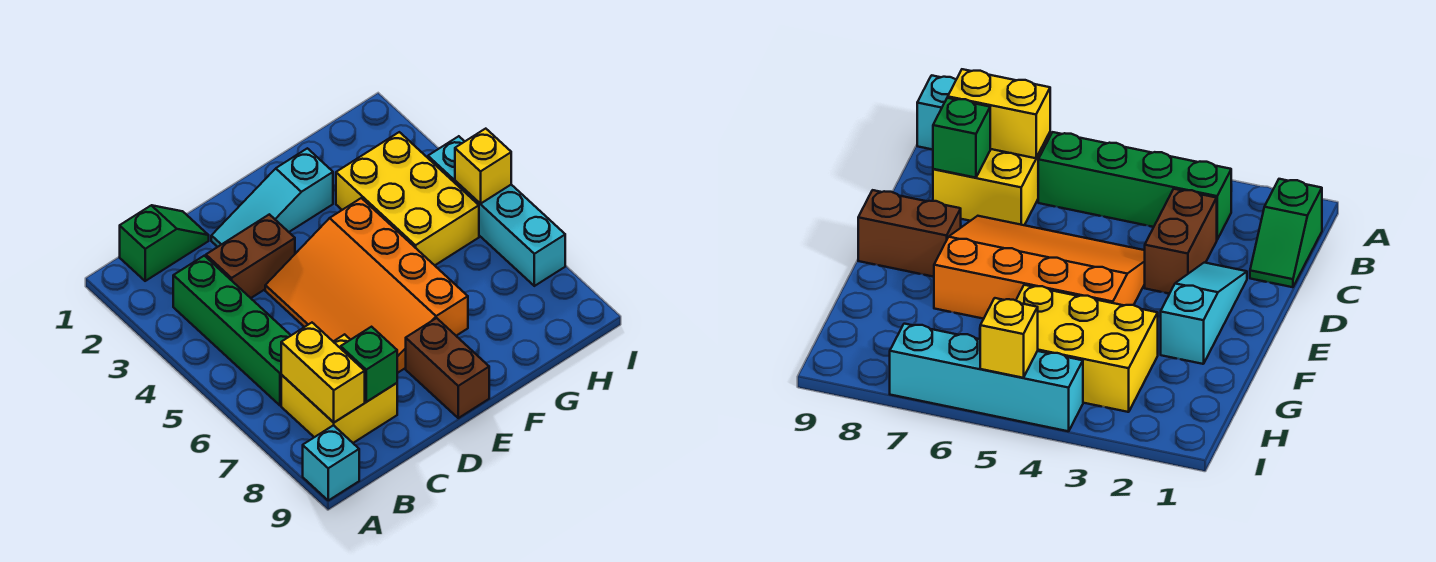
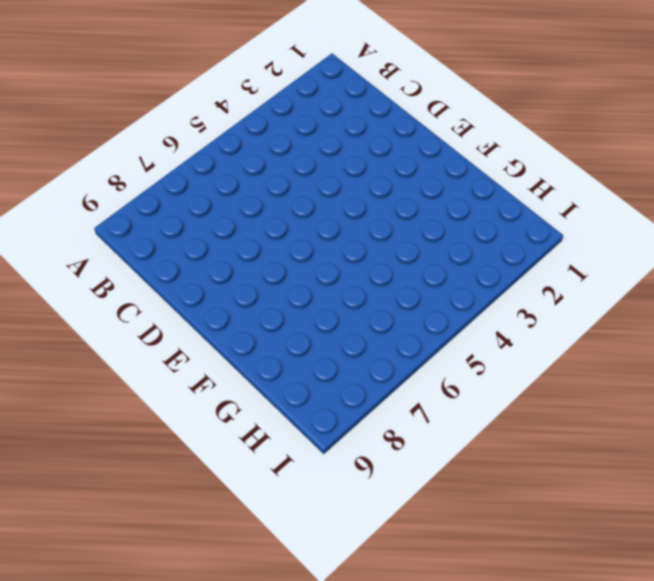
none -> cyan brick A9 level 1
none -> green slope B1:C1 level 1 top B
none -> green brick B3:B6 level 1

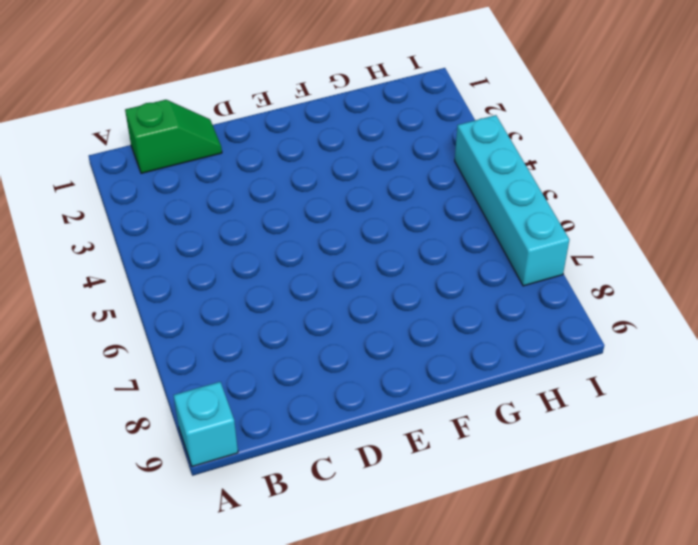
none -> green brick B3:B6 level 1
none -> yellow brick B7:C8 level 1
none -> brown brick C3:D3 level 1

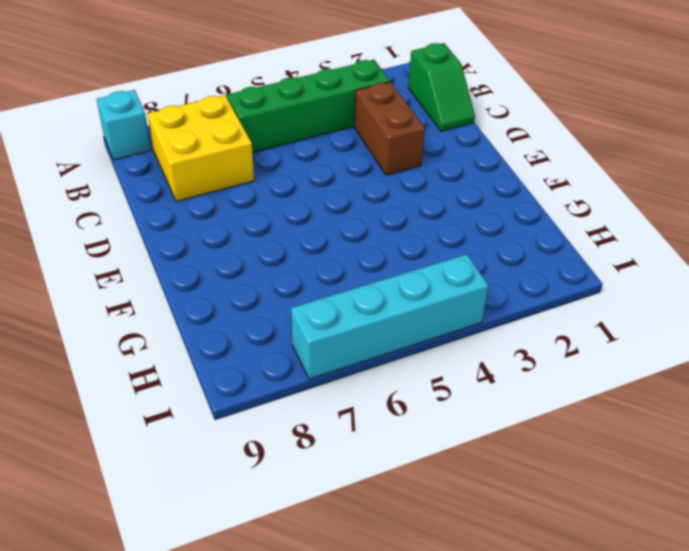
none -> cyan slope D2:F2 level 1 top F
none -> orange slope D4:F7 level 1 top F
none -> brown brick E8:E9 level 1

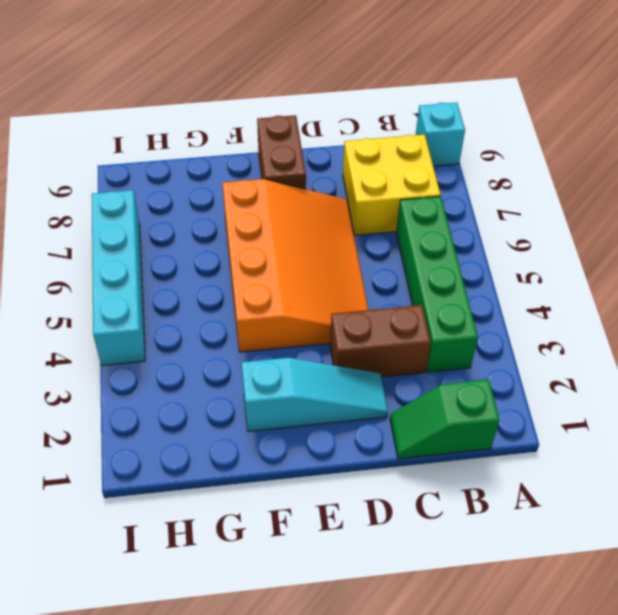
none -> yellow brick G3:H5 level 1
none -> yellow brick B7:B8 level 2
none -> green brick C8 level 2

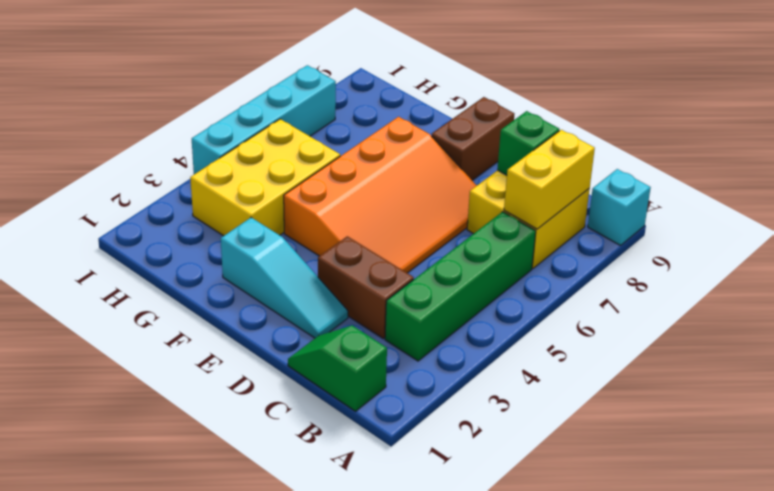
none -> yellow brick I5 level 2

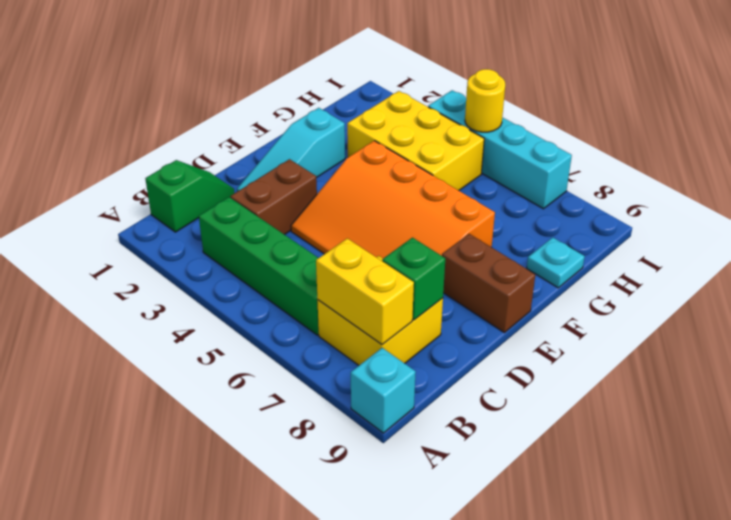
cyan plate G9 level 1 -> none
yellow round brick I5 level 2 -> yellow brick I5 level 2

